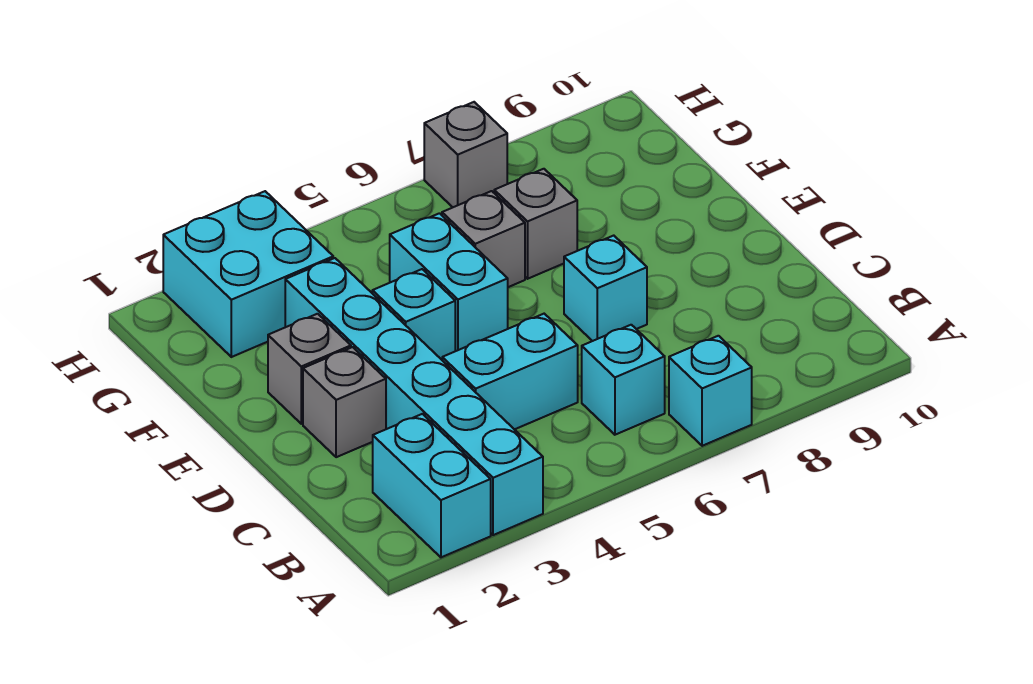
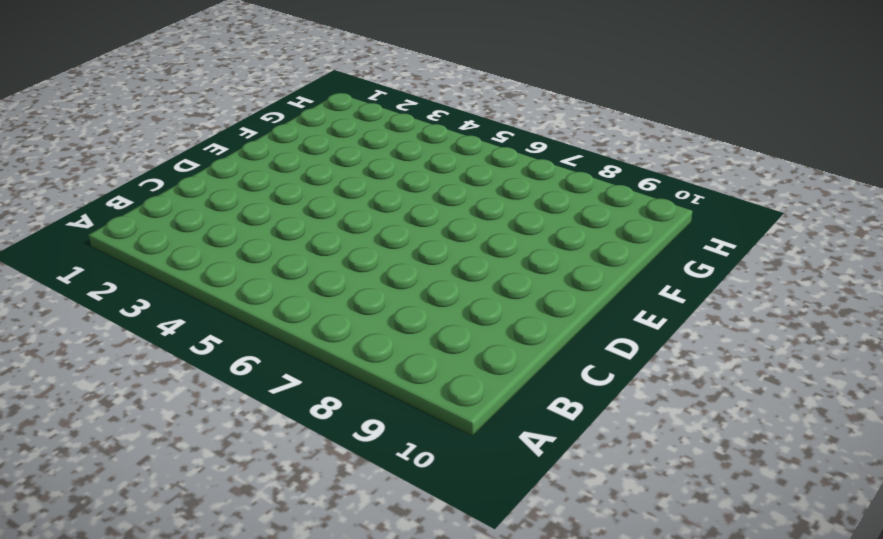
none -> cyan brick A2:B2 level 1
none -> cyan brick A3:F3 level 1
none -> cyan brick A7 level 1

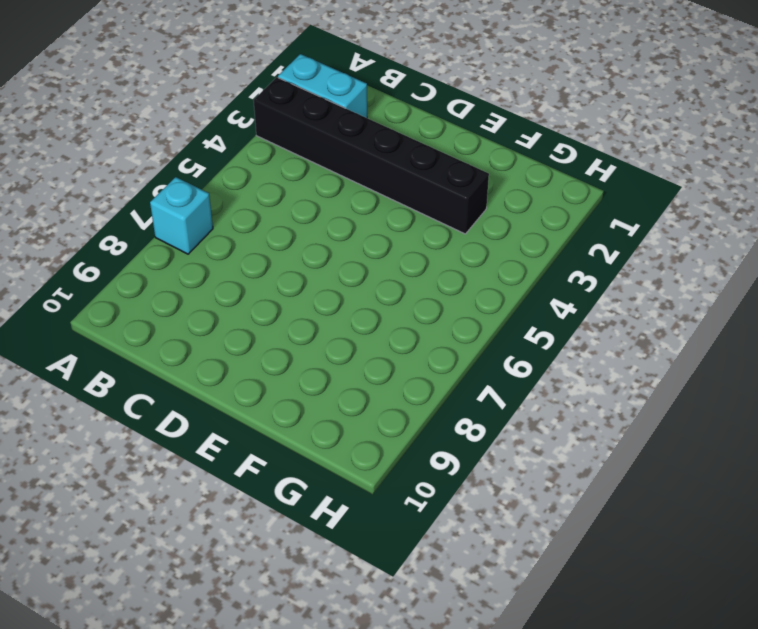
black brick A3:F3 level 1 -> cyan brick A3:F3 level 1
none -> cyan brick B6 level 1
none -> cyan brick C4:C5 level 1
none -> grey brick D2 level 1

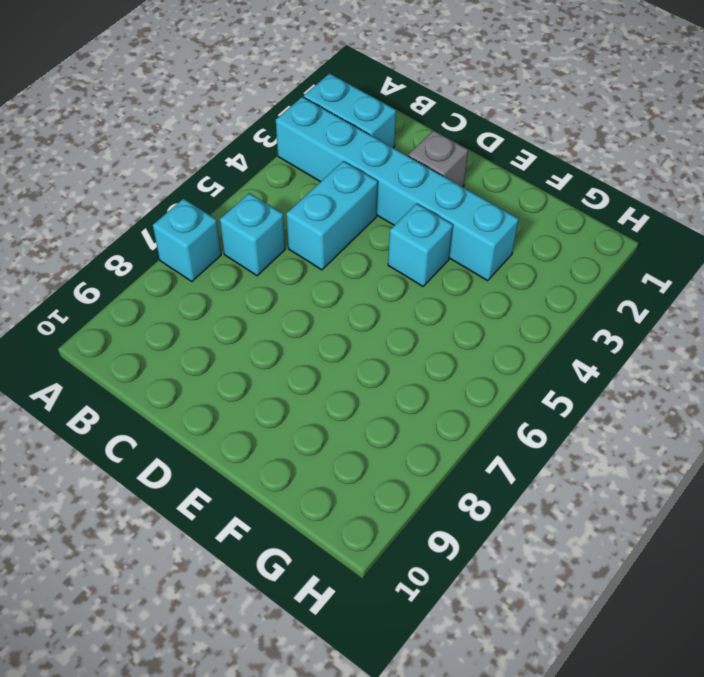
none -> cyan brick D7 level 1
none -> grey brick E2 level 1
none -> cyan brick E5:F5 level 1

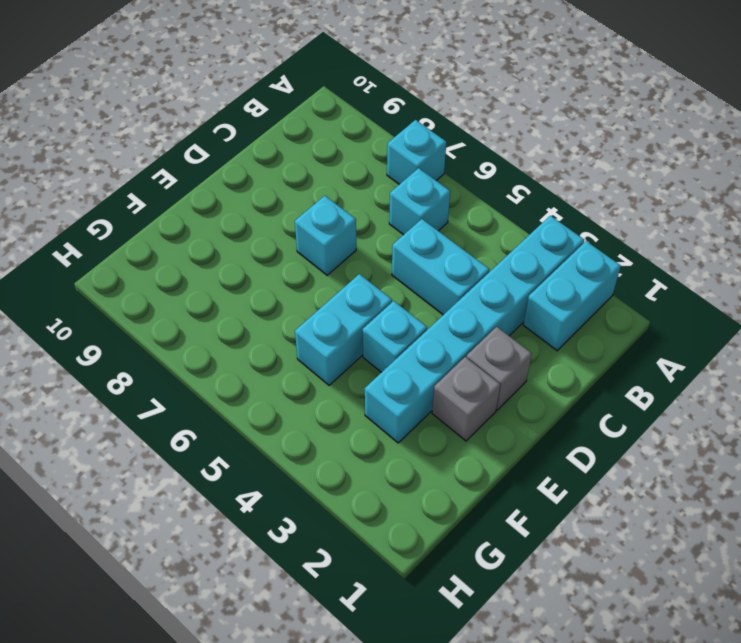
none -> grey brick F6 level 1
none -> grey brick F7 level 1
none -> cyan brick G2:H3 level 1

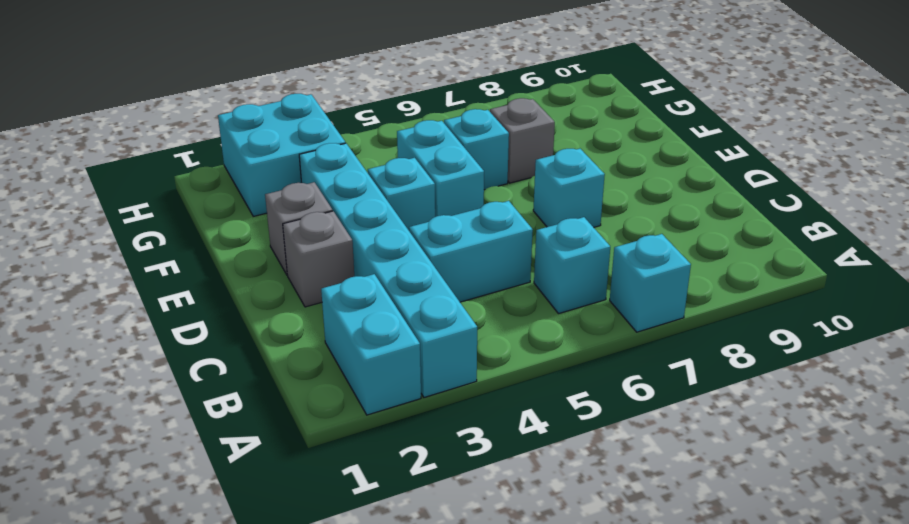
cyan brick F6 level 1 -> grey brick F6 level 1
none -> grey brick H7 level 1

